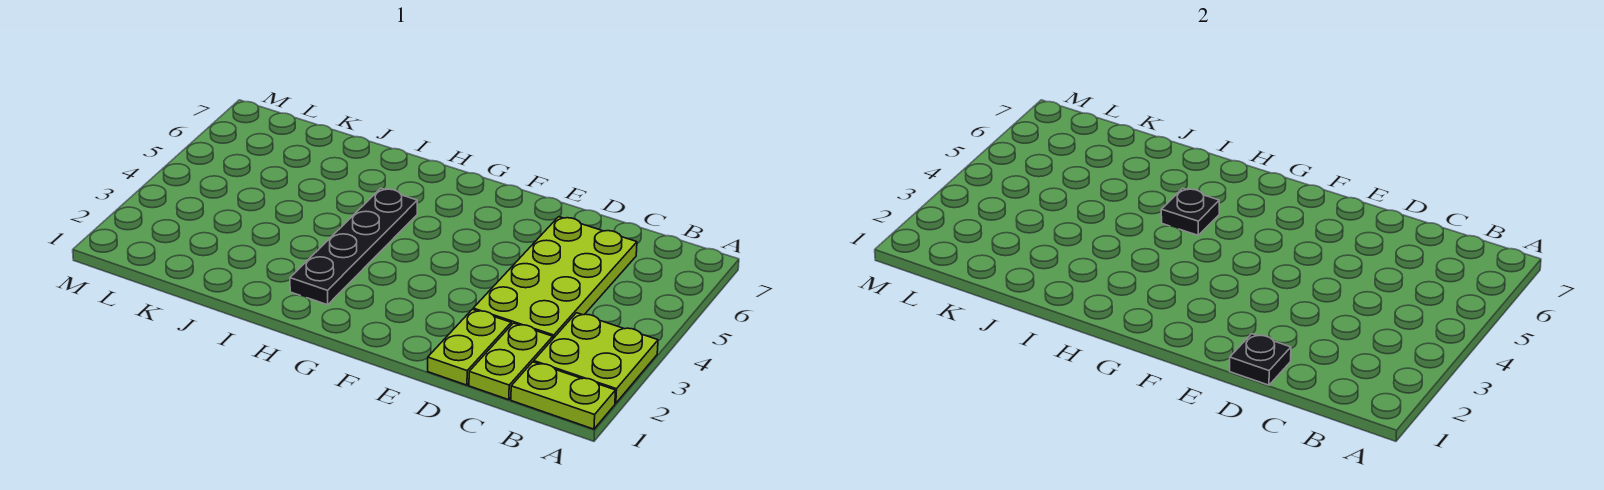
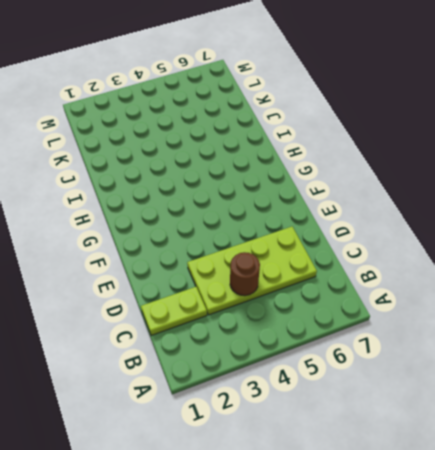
brown round brick C4 level 2 -> none
none -> lime plate A1:B1 level 1
none -> lime plate A2:B3 level 1

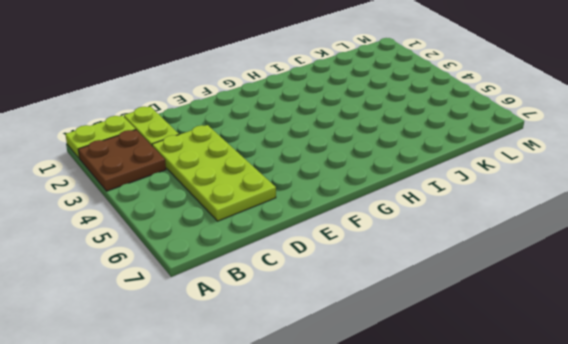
brown plate A2:B3 level 1 -> lime plate A2:B3 level 1
none -> lime plate D1:D2 level 1
none -> black plate H2:H5 level 1

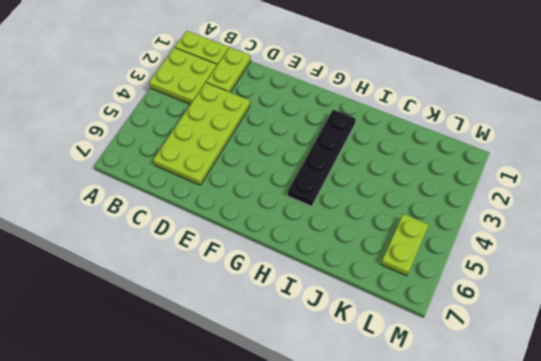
lime plate L5:L6 level 1 -> lime plate D1:D2 level 1
none -> black plate D1 level 2
none -> black plate H5 level 2

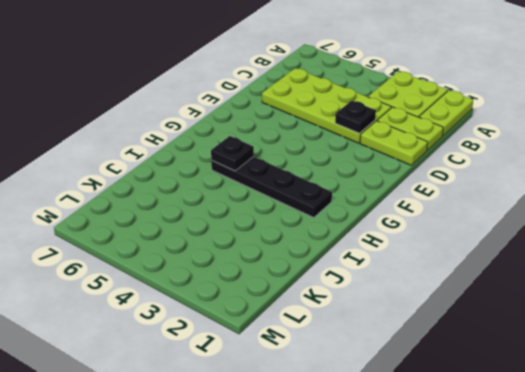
black plate D3 level 2 -> black plate D1 level 2

